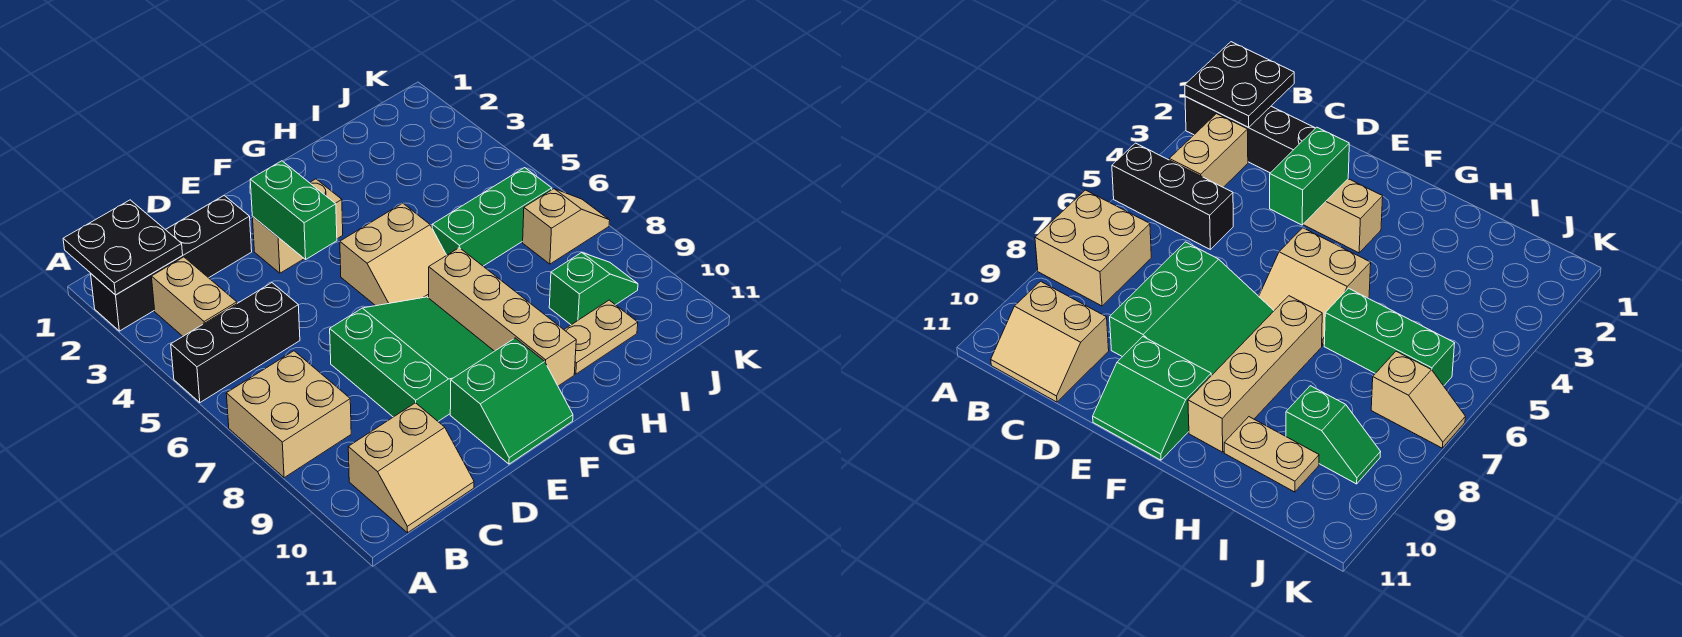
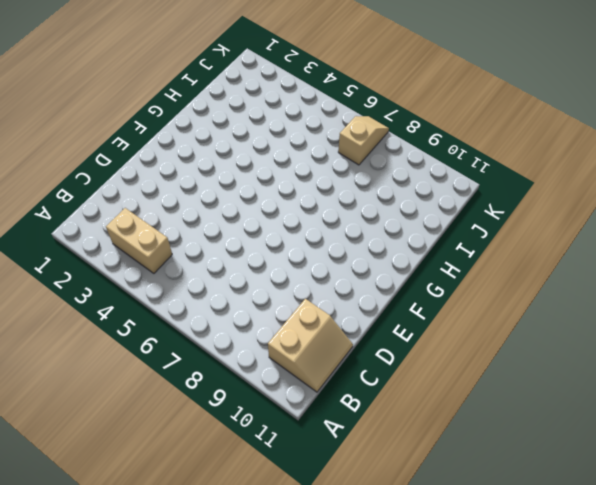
none -> black brick A2:D2 level 1
none -> black brick A5:C5 level 1
none -> tan brick A7:B8 level 1

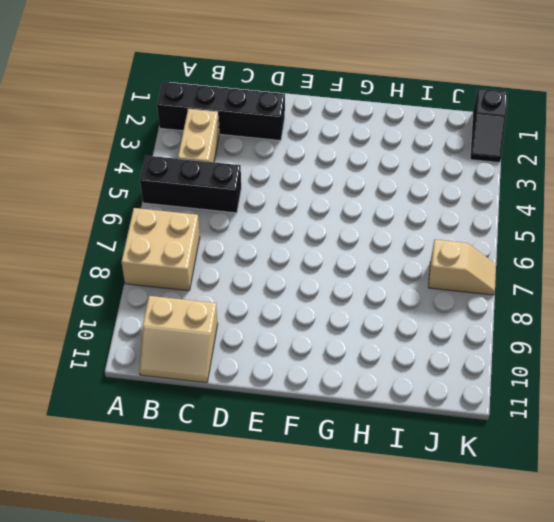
black slope K1:K2 level 1 top 1 -> none
none -> green slope D7:F9 level 1 top D
none -> tan brick E3:F3 level 1
none -> green slope E10:F11 level 1 top 10

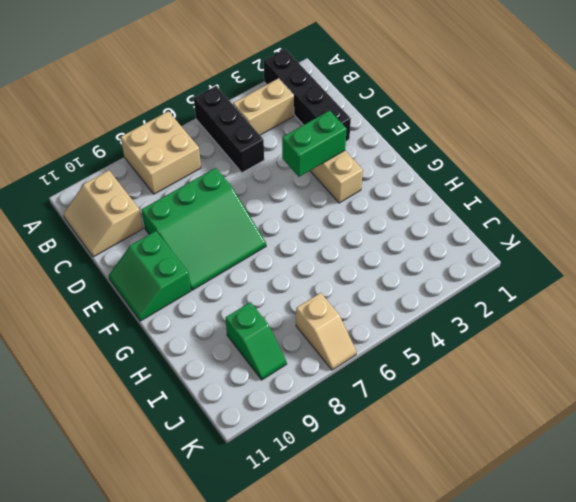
none -> tan slope F5:G6 level 1 top 5
none -> tan brick G7:G10 level 1
none -> green brick H6:J6 level 1

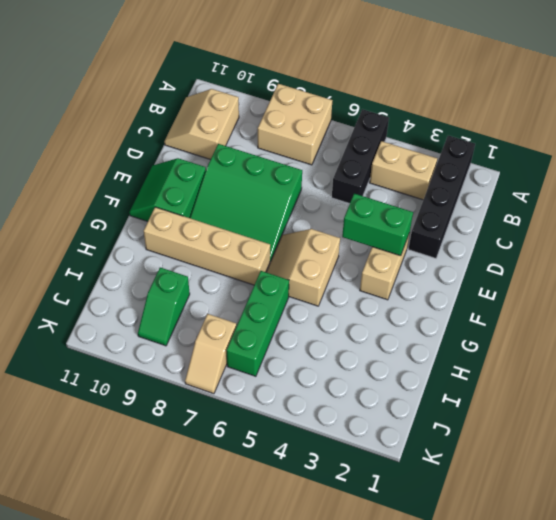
none -> tan plate H10:I10 level 1
none -> black plate A1:B2 level 2

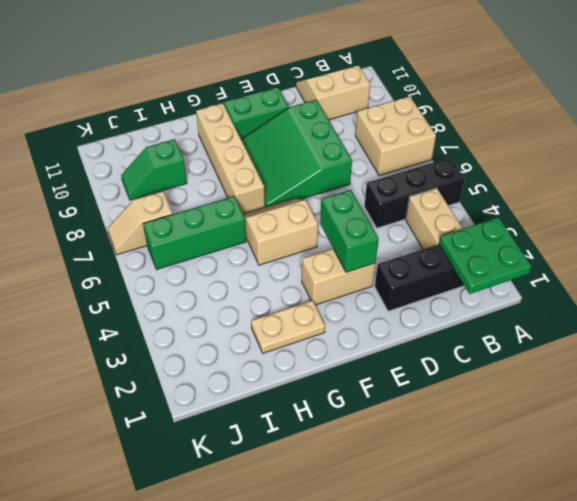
green plate A1:B2 level 2 -> black plate A1:B2 level 2
tan plate G2:H2 level 1 -> tan plate H10:I10 level 1

